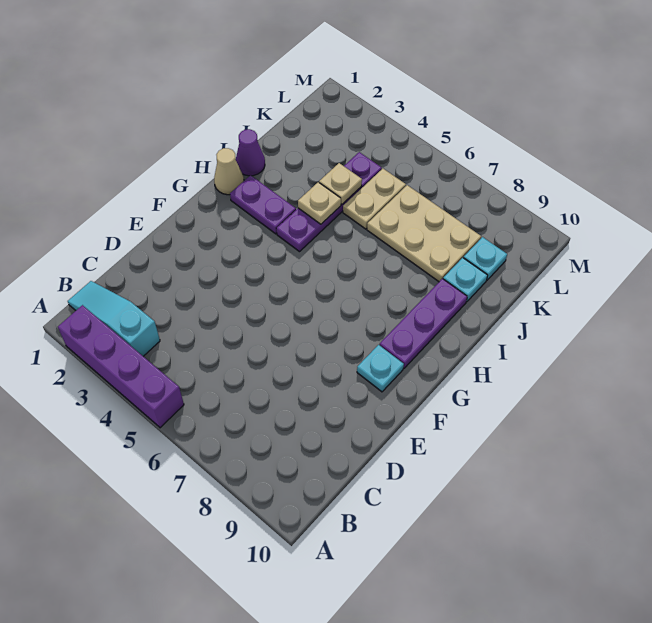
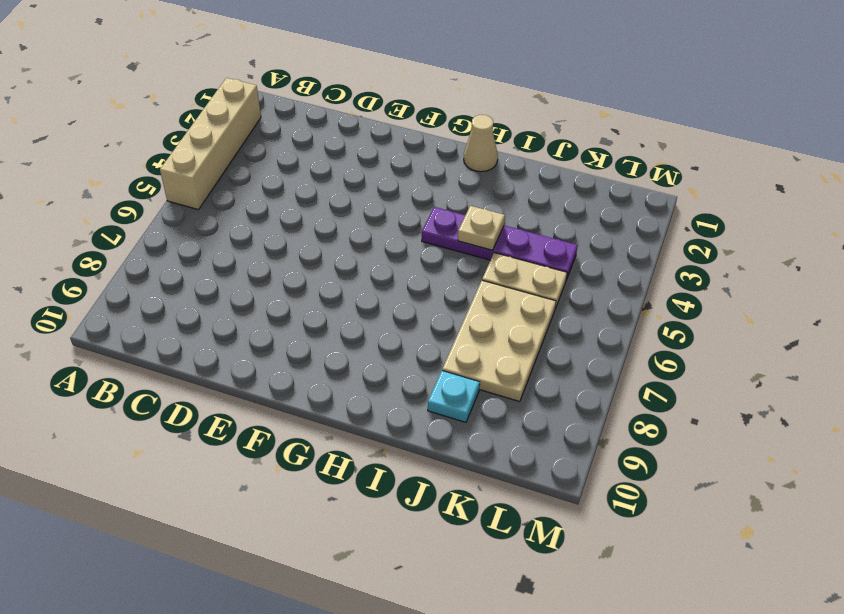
tan brick A2:A5 level 1 -> purple brick A2:A5 level 1
none -> cyan slope B1:B3 level 1 top 3
none -> cyan plate F9 level 1
none -> purple plate G9:I9 level 1

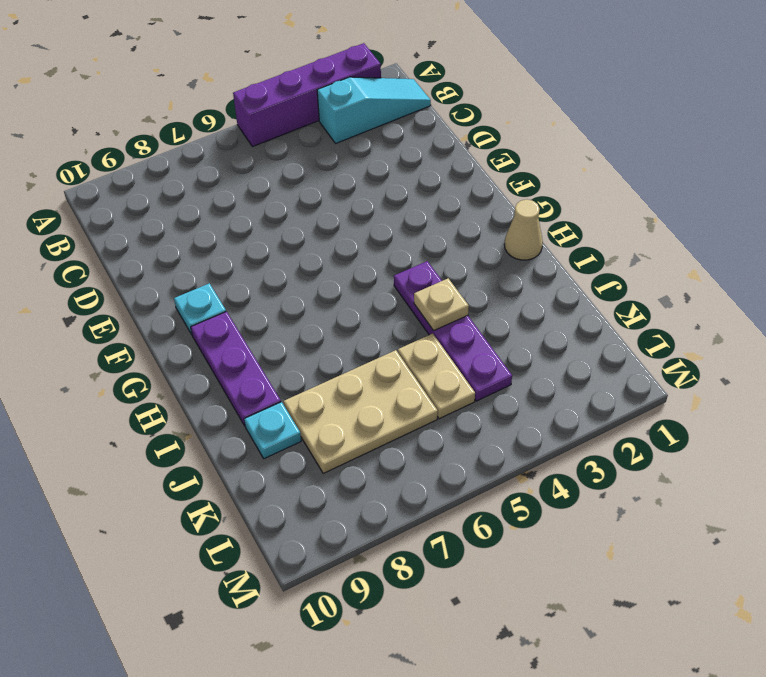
none -> purple plate H2:H3 level 1
none -> purple cone I1 level 1
none -> cyan plate K9 level 1

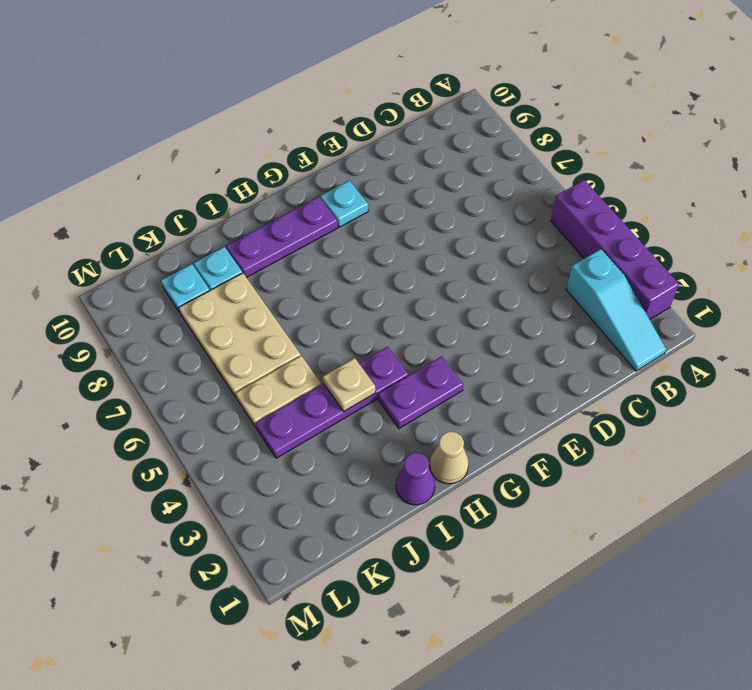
purple plate G3:H3 level 1 -> purple plate H2:H3 level 1
none -> tan plate J4 level 2

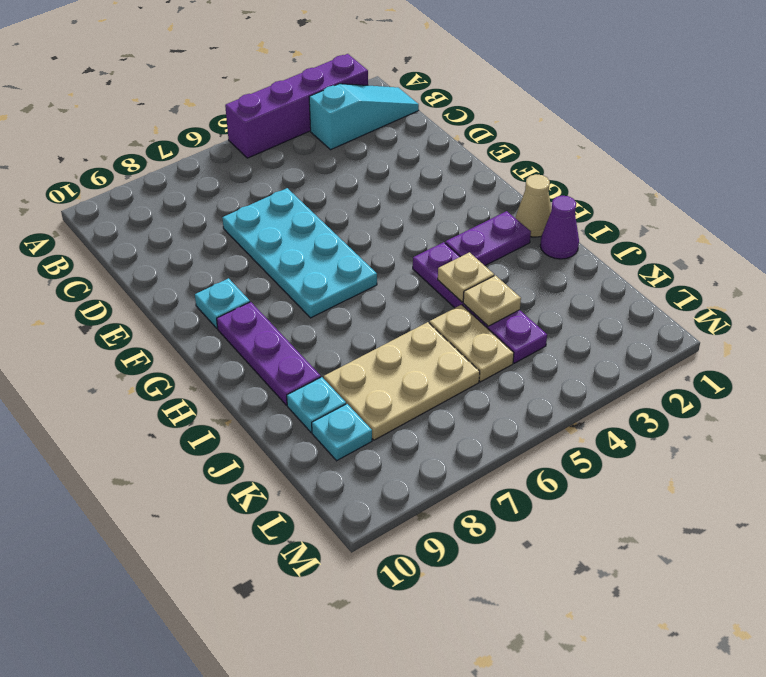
cyan plate D6:G7 level 1 -> none

